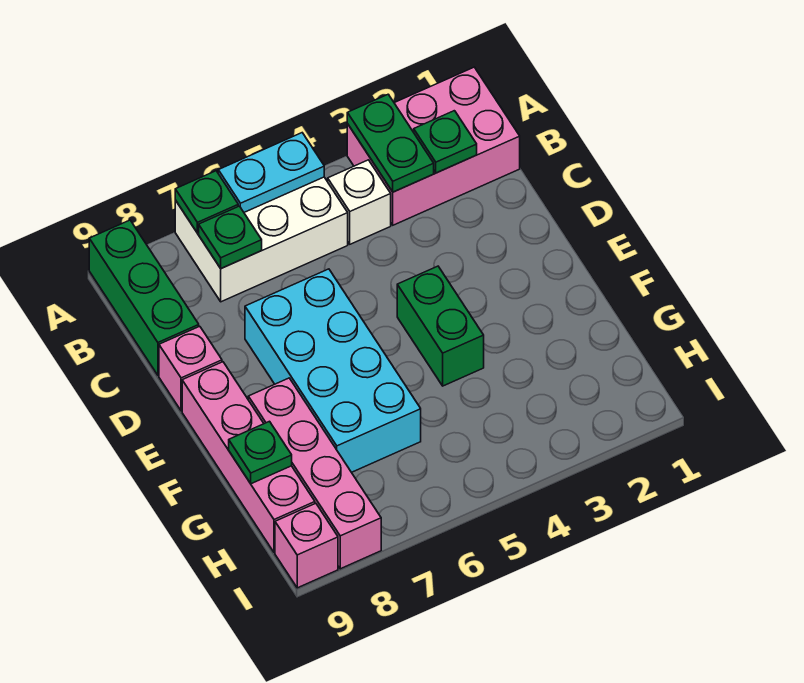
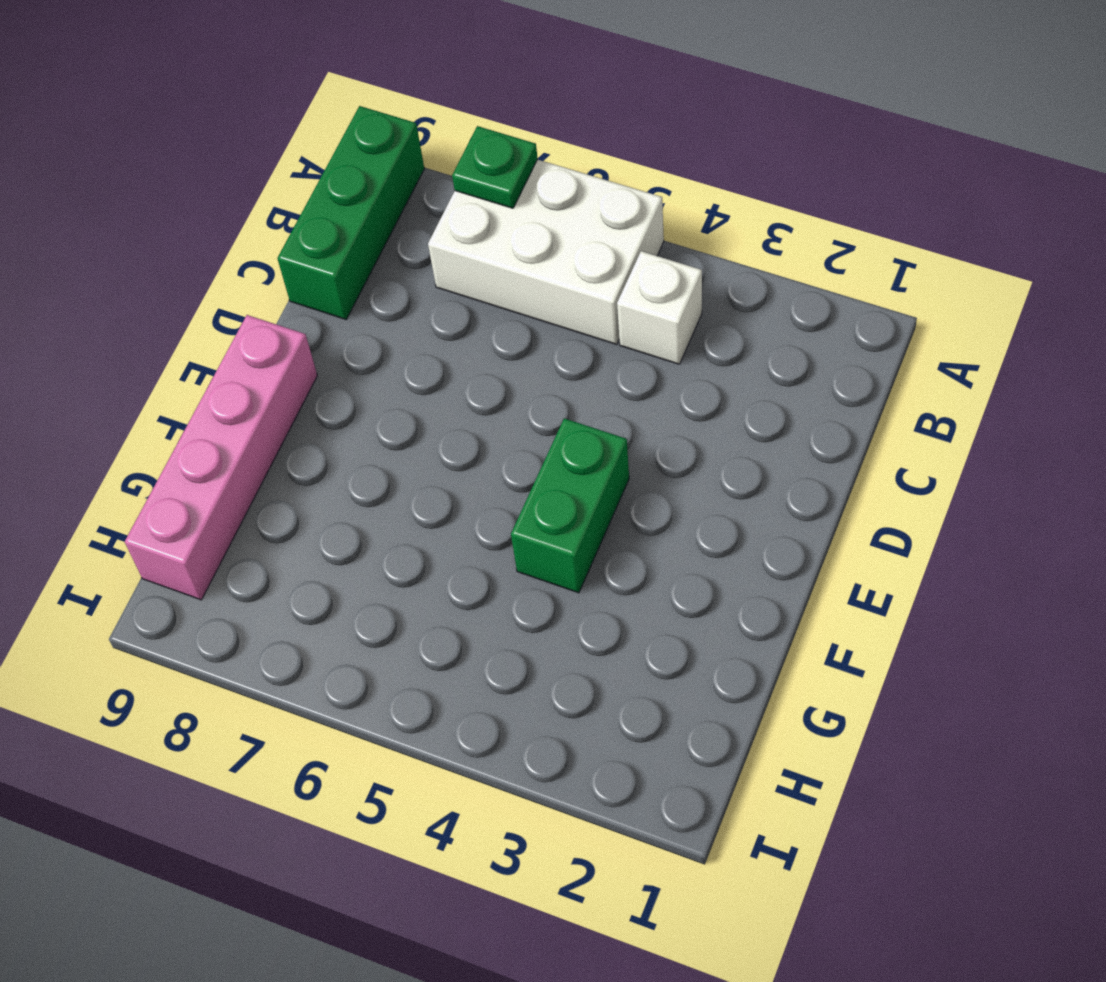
none -> pink brick A1:B3 level 1
none -> cyan brick D6:G7 level 1
none -> pink brick D9 level 1

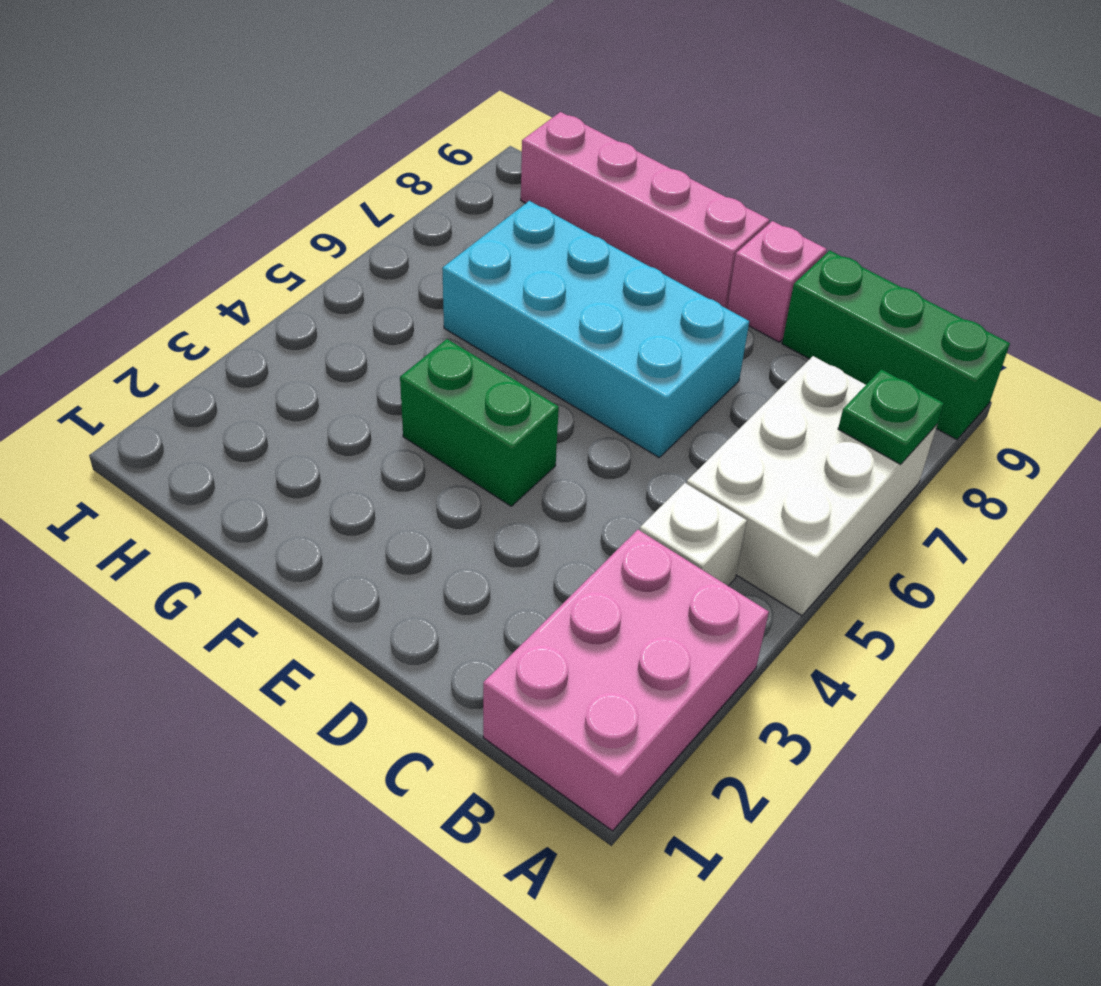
none -> pink brick F8:I8 level 1
none -> pink brick I9 level 1
none -> green plate A3:B3 level 2

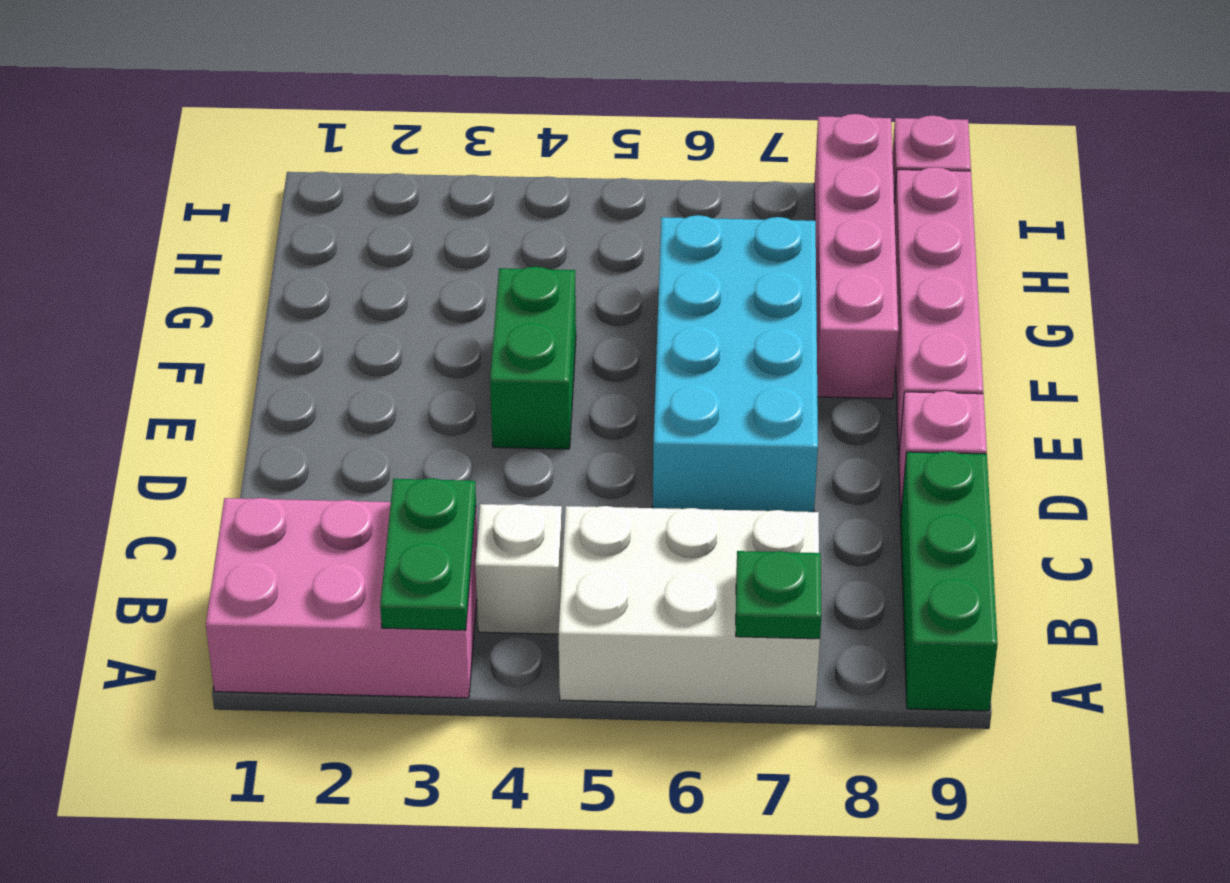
none -> cyan plate A5:A6 level 2
none -> green plate B2 level 2
none -> green plate B7 level 2

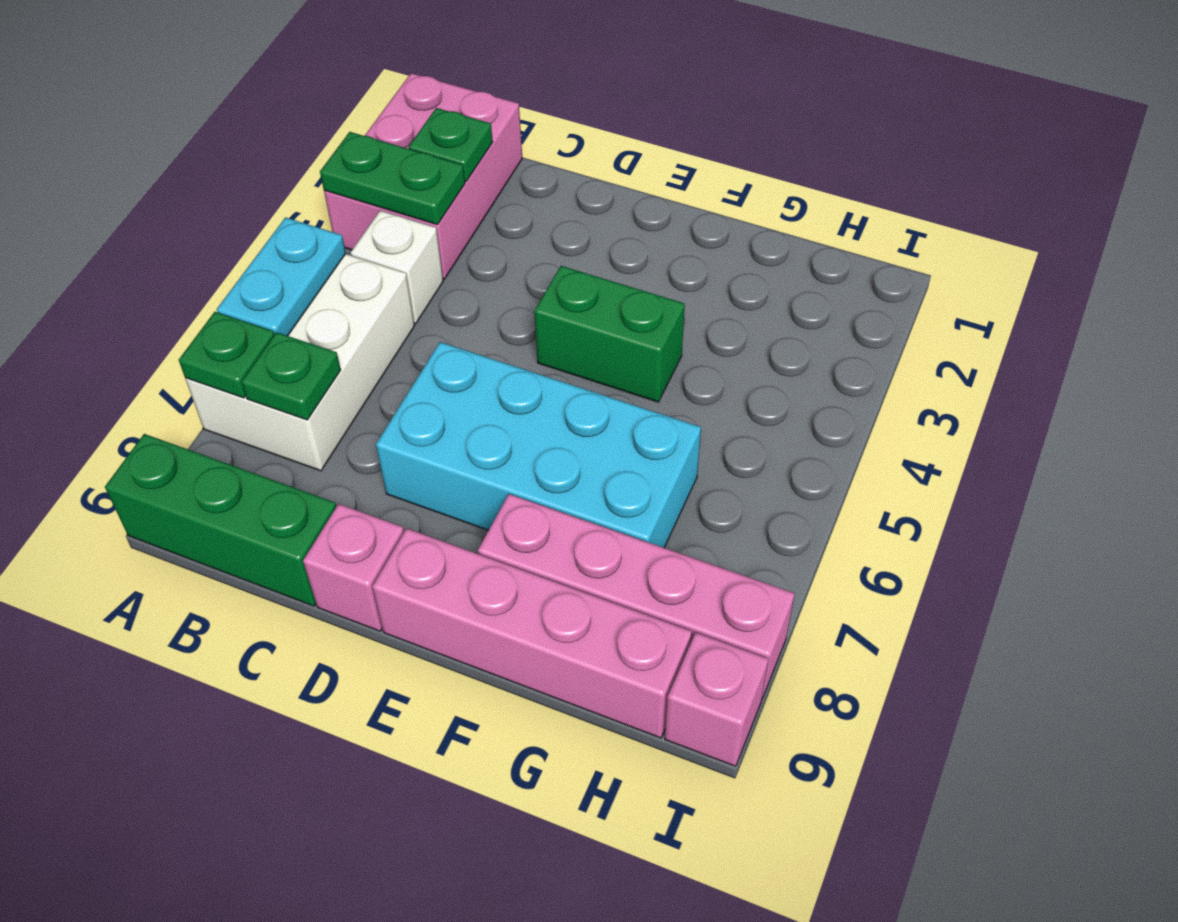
none -> green plate G9 level 2

